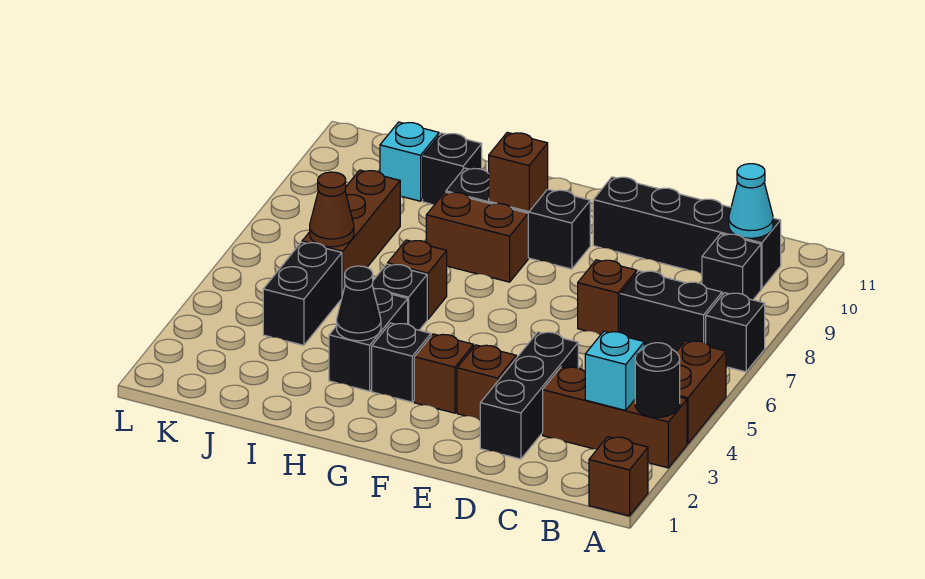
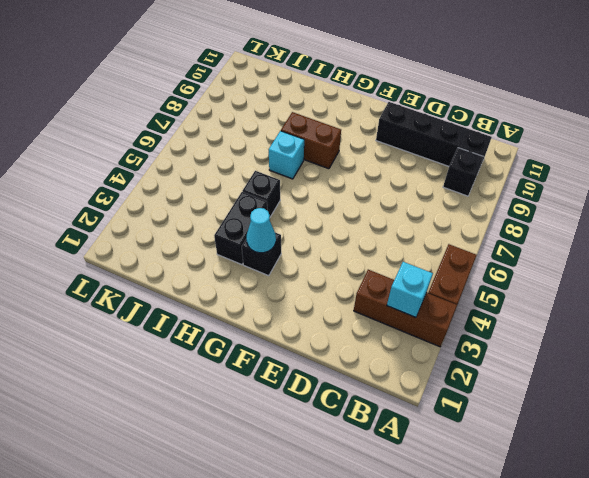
cyan cone G3 level 2 -> cyan cone B10 level 2
cyan brick H7 level 1 -> cyan brick J10 level 1
none -> brown brick A1 level 1
none -> black brick A7 level 1
none -> black brick B7:C7 level 1

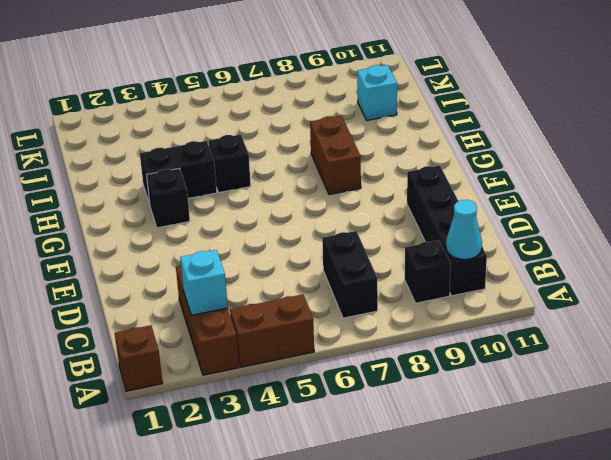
none -> black brick A7 level 1
none -> black brick D2:D4 level 1
none -> brown brick D7 level 1

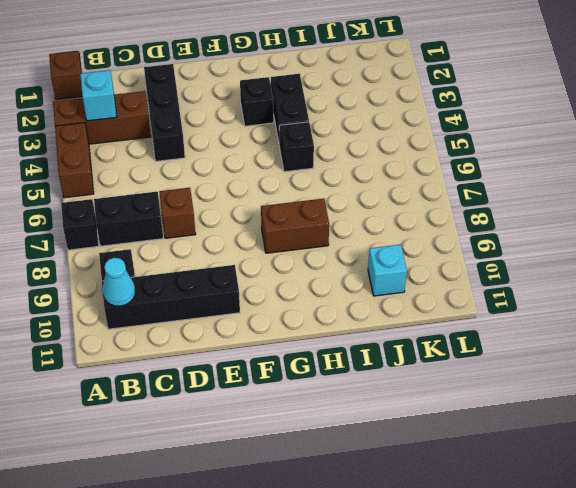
none -> brown brick E3 level 1
none -> brown brick F3 level 1
none -> black brick F9:H9 level 1

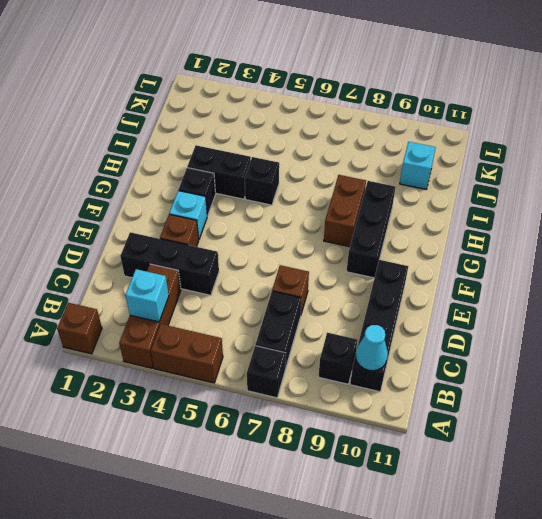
cyan brick F3 level 1 -> brown brick F3 level 1
none -> brown brick H6 level 1
none -> black brick I10 level 1
none -> black brick J4:J5 level 1

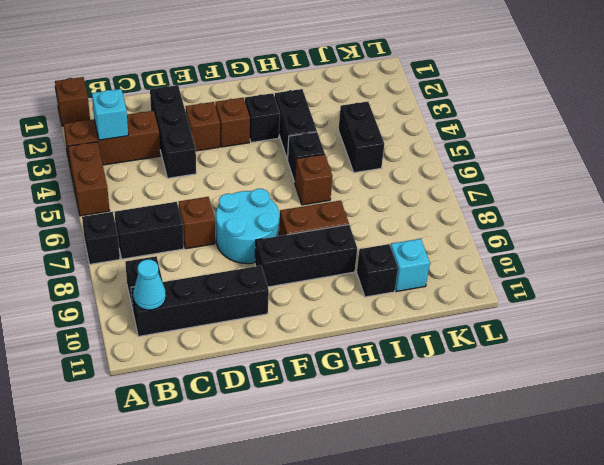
cyan round brick E7:F8 level 1 -> none
none -> brown brick J6:J8 level 1
none -> black round brick A3 level 2
none -> brown brick G9 level 2

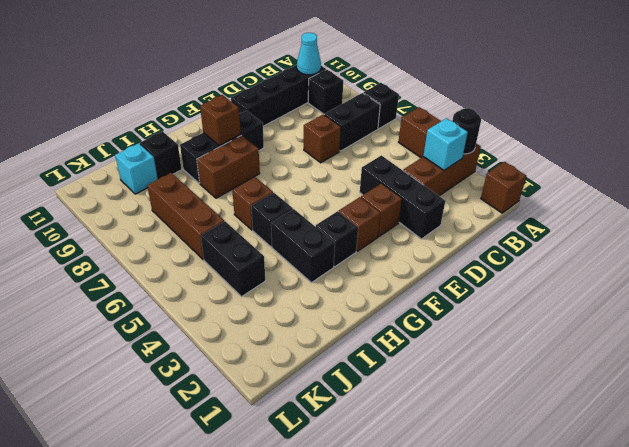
none -> black cone H3 level 2
none -> brown cone J6 level 2

